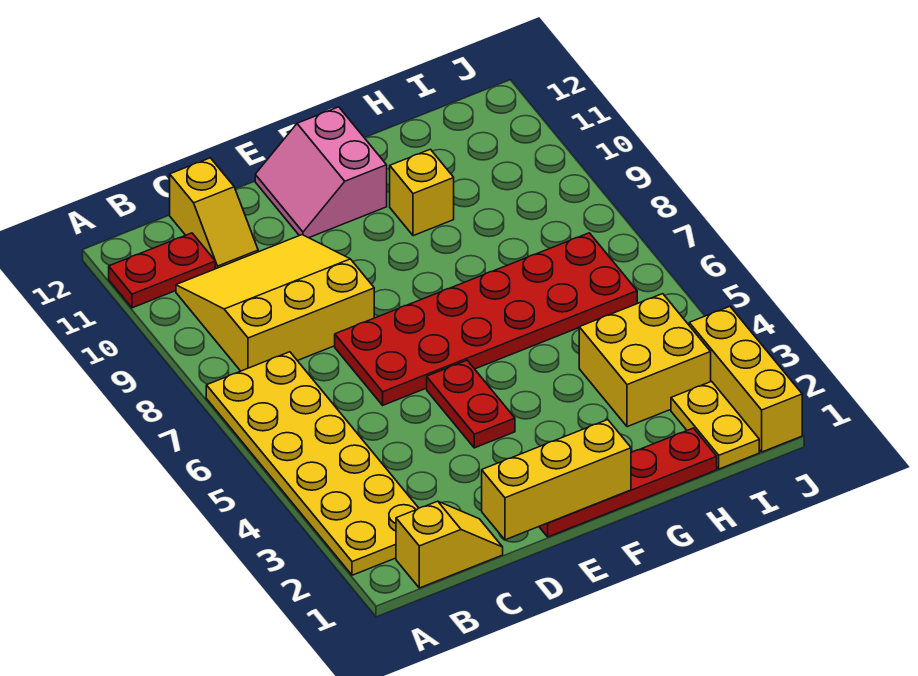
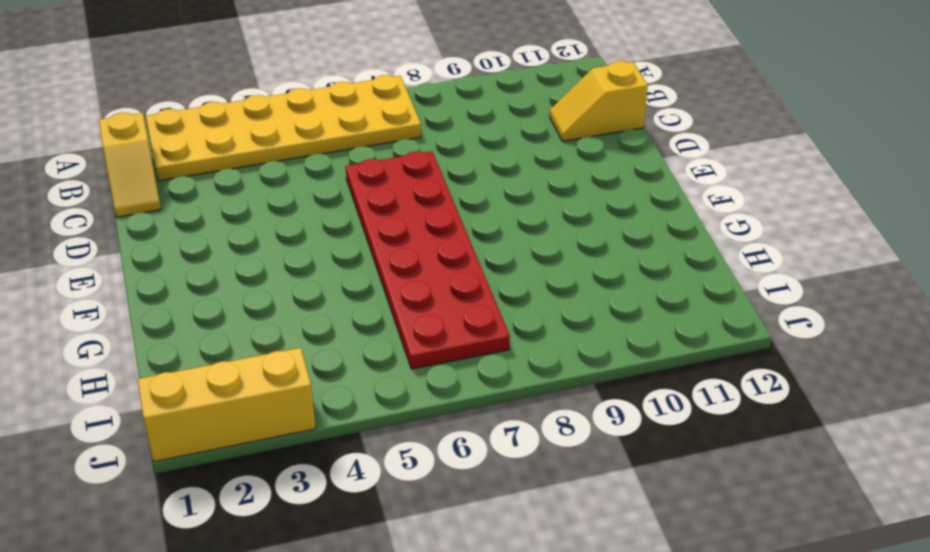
none -> red plate A11:B11 level 1
none -> yellow slope B8:D10 level 1 top 8
none -> red plate E1:H1 level 1

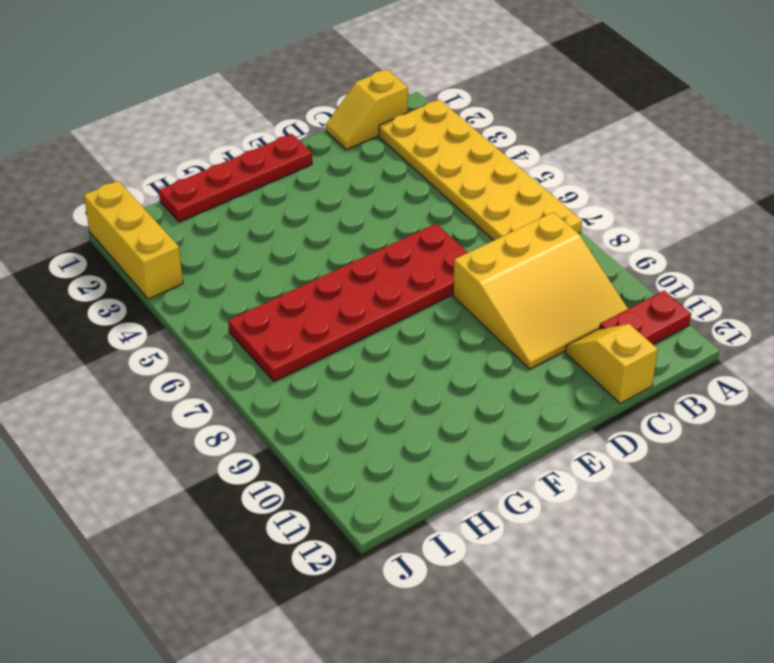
none -> red plate E4:E5 level 1
none -> pink slope E11:F12 level 1 top F
none -> yellow brick G10 level 1

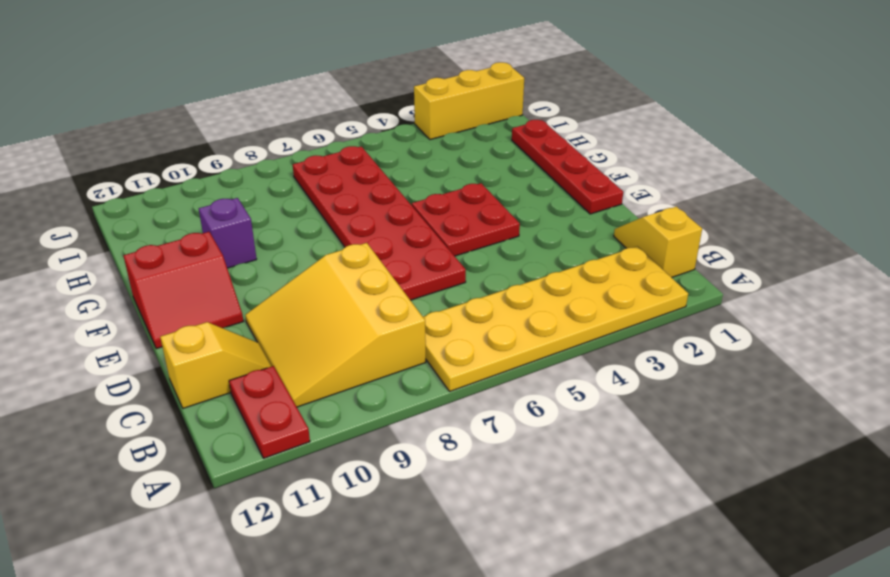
red plate E4:F5 level 1 -> red plate E4:E5 level 1
red slope E11:F12 level 1 top F -> pink slope E11:F12 level 1 top F
purple brick G10 level 1 -> yellow brick G10 level 1
none -> yellow brick H3:I4 level 1
none -> yellow plate I1:I2 level 1
none -> yellow brick D1:F1 level 2

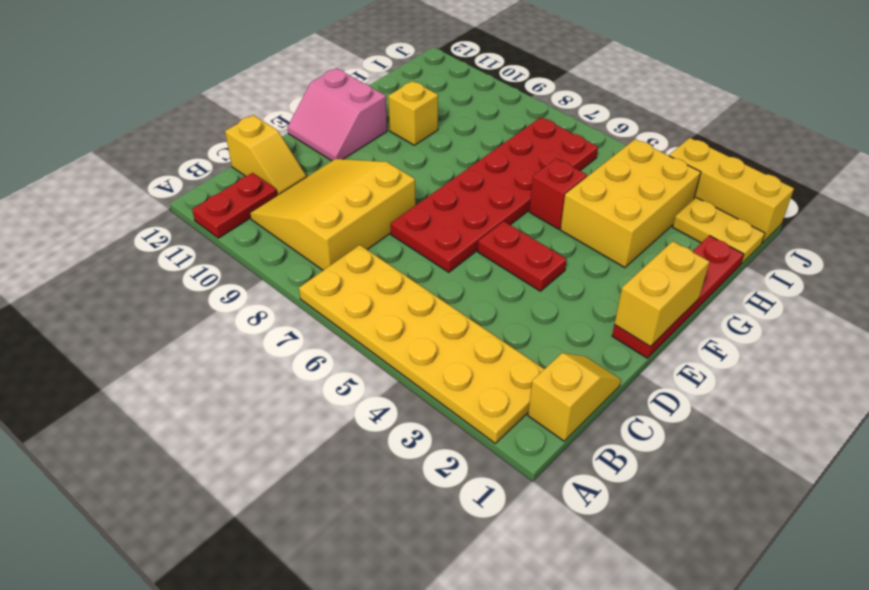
yellow brick E1:F1 level 2 -> yellow brick D1:F1 level 2
yellow brick G3:I4 level 1 -> yellow brick H3:I4 level 1
red brick G5 level 1 -> none

